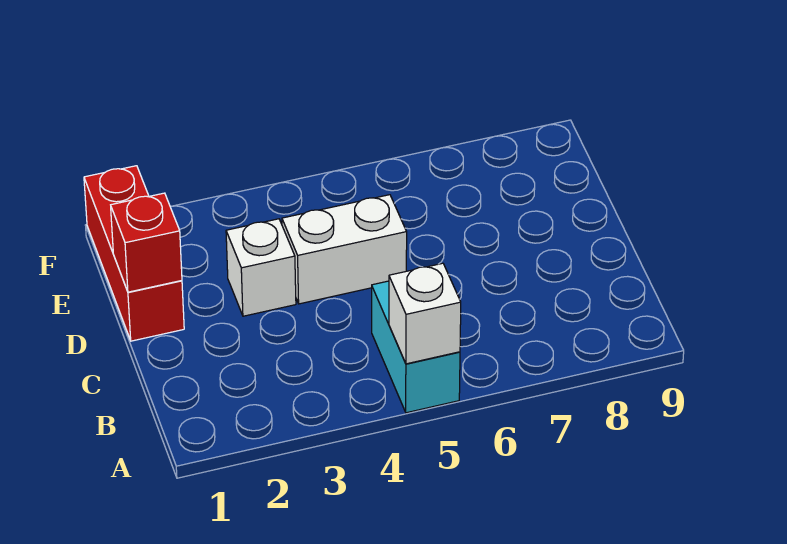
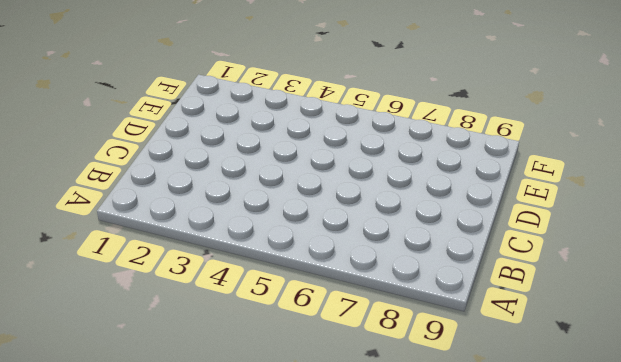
none -> cyan brick A5:B5 level 1
none -> red brick D1:F1 level 1

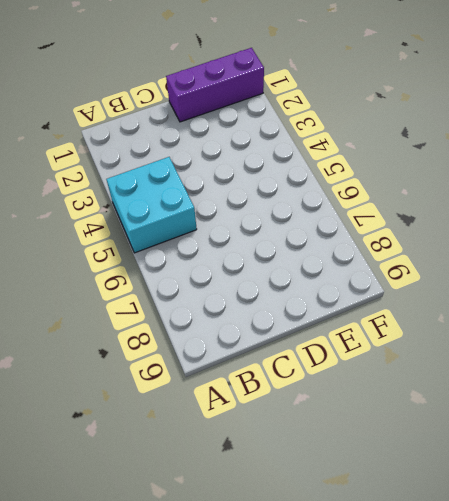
cyan brick A4:B5 level 1 -> cyan brick A5:B5 level 1
purple brick D1:F1 level 1 -> red brick D1:F1 level 1
none -> white brick D3 level 1
none -> white brick D4:D5 level 1

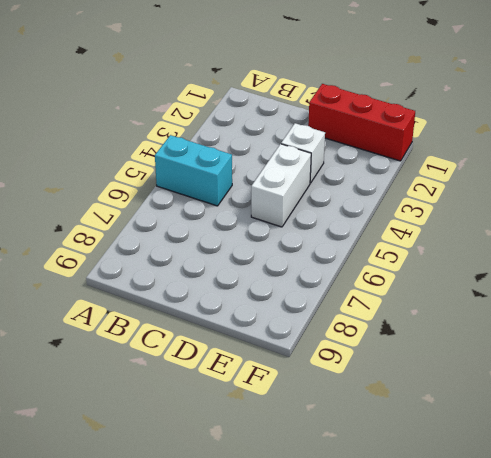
none -> white brick A5 level 2
none -> red brick D1 level 2

